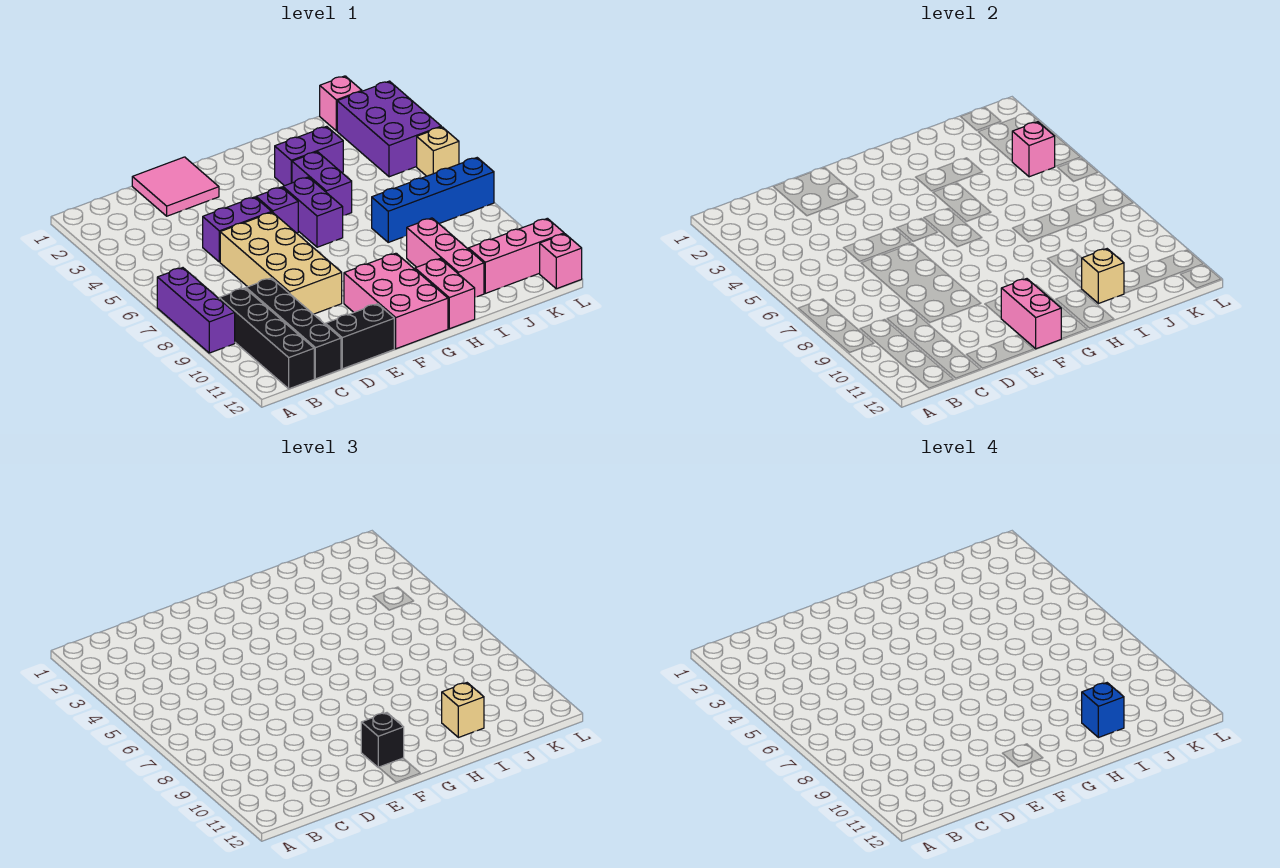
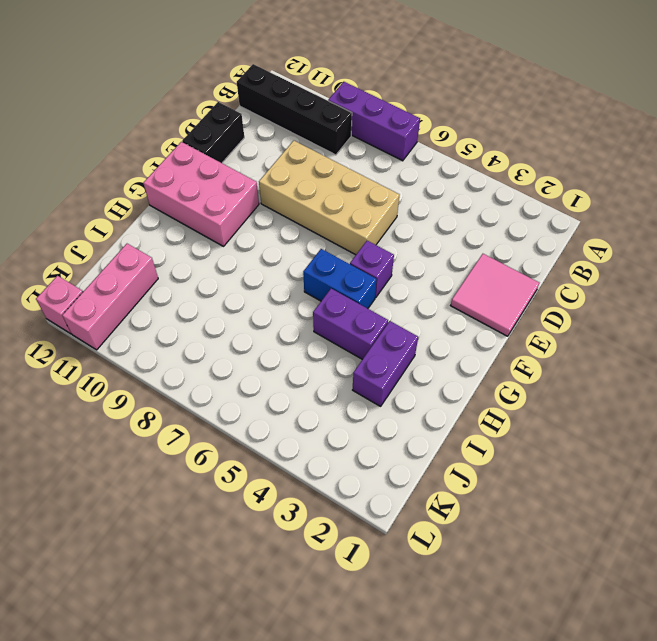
blue brick G5:G6 level 1 -> purple brick G5:G6 level 1
none -> black brick C9:C12 level 1
none -> purple brick D5:E5 level 1
none -> pink brick H11:H12 level 1

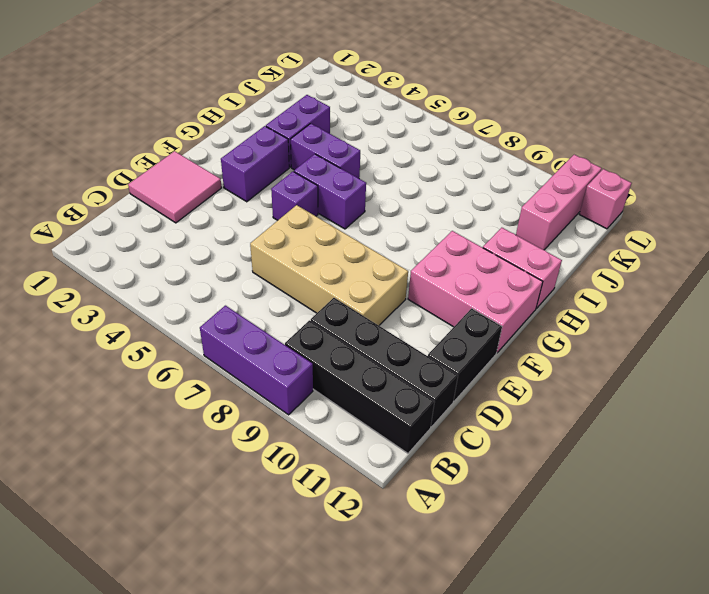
purple brick F3:G3 level 1 -> purple brick D5:E5 level 1
none -> blue brick I7:L7 level 1
none -> pink brick I9:I11 level 1
none -> pink brick K1 level 1

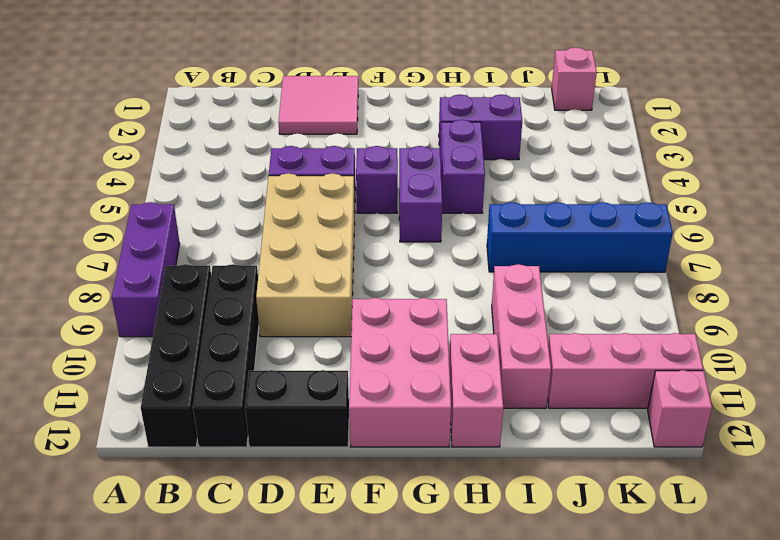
none -> purple brick K2:L4 level 1
none -> tan brick L5 level 1
none -> pink brick F11:F12 level 2

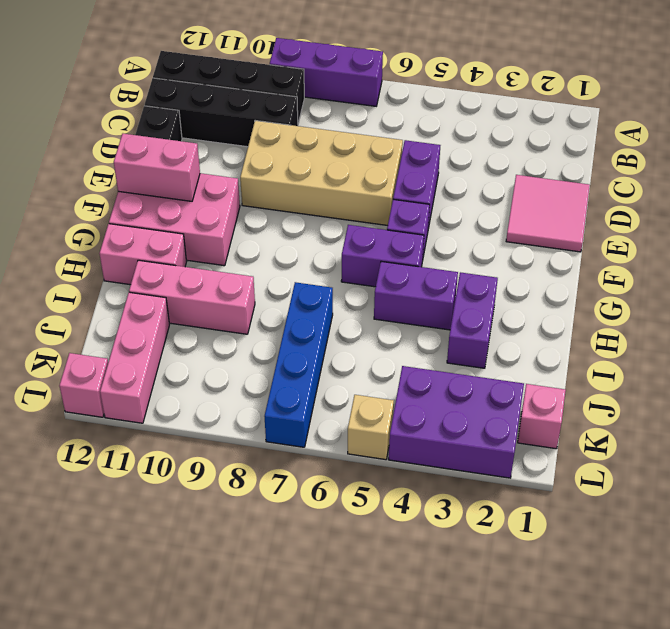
none -> tan brick I11 level 2
none -> pink brick K4 level 2
none -> black brick F11 level 3

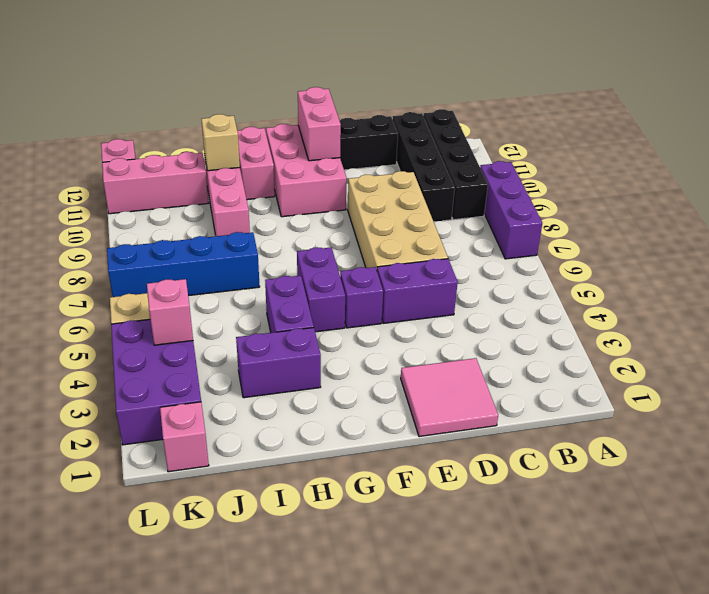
none -> black brick F11 level 3
none -> tan brick I11 level 3
none -> blue brick I11 level 4

